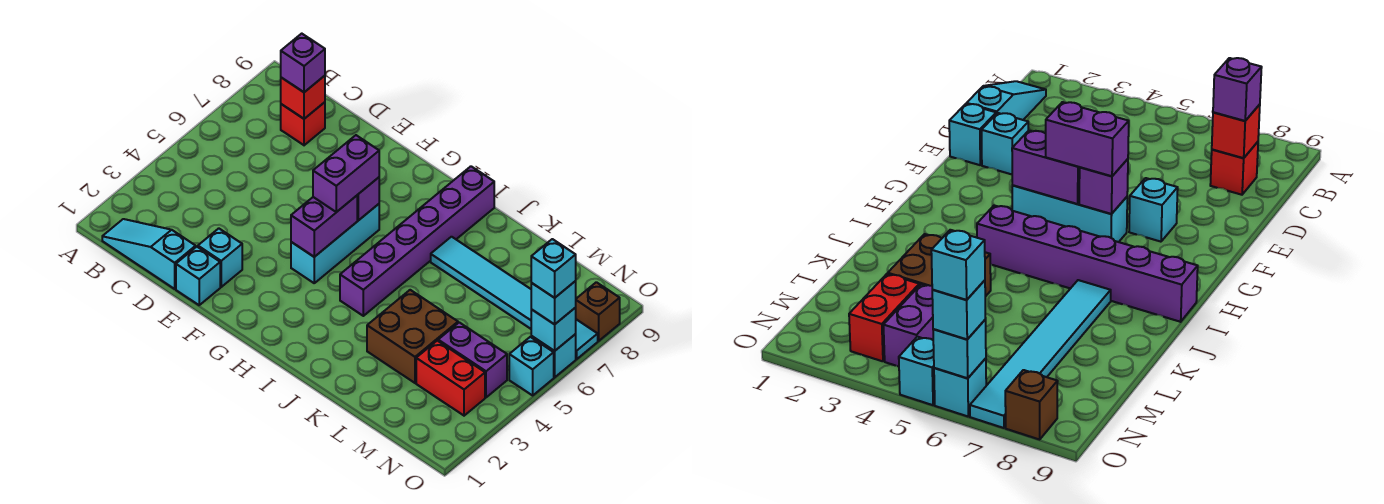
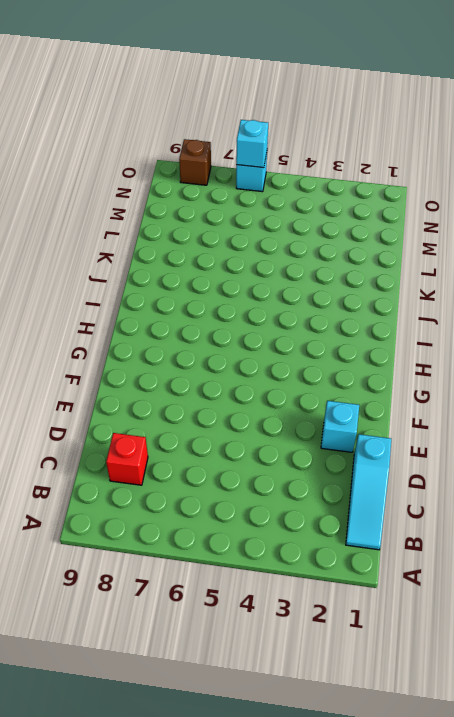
none -> cyan brick E1 level 1
none -> cyan brick F7 level 1
none -> cyan brick G4:G6 level 1

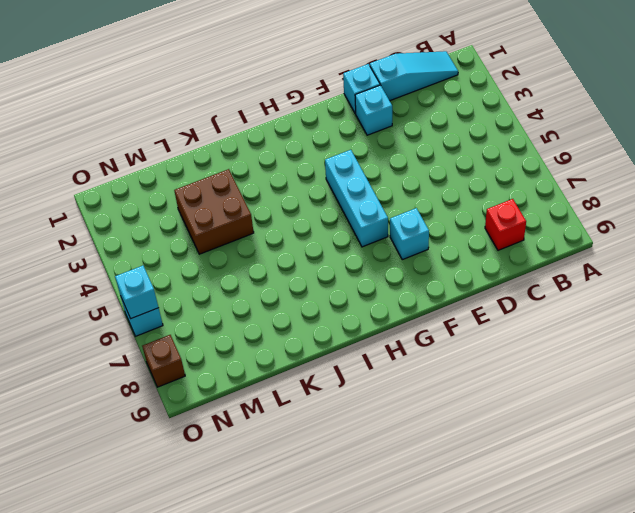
none -> purple brick I4:I9 level 1
none -> cyan tile J7:O7 level 1
none -> red brick M3:N3 level 1

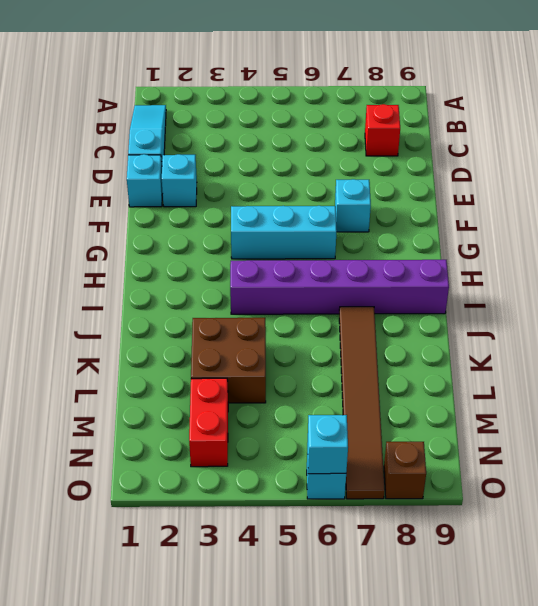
brown tile J7:O7 level 1 -> cyan tile J7:O7 level 1
none -> purple brick M4:N4 level 1
none -> cyan brick O5 level 1
none -> red brick C8 level 2

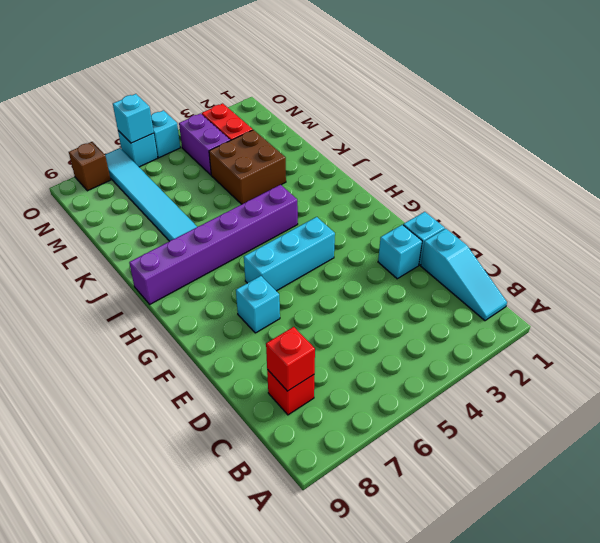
none -> purple brick G4:G5 level 2
none -> purple brick G6 level 2
none -> purple brick C8 level 3

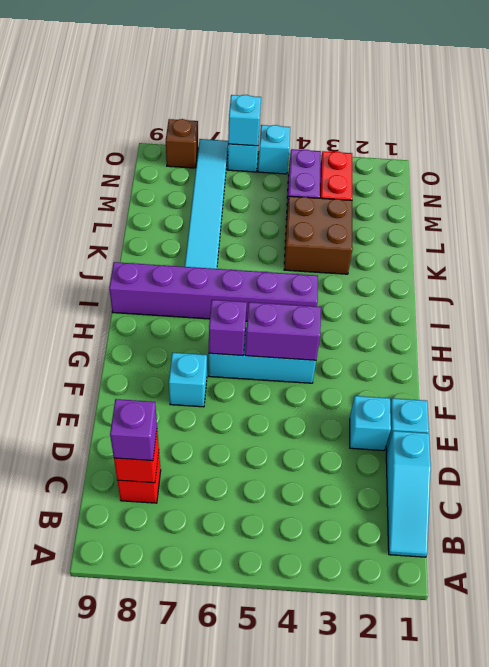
none -> purple brick G5:G6 level 3
none -> cyan brick O6 level 3
none -> cyan brick O6 level 4

